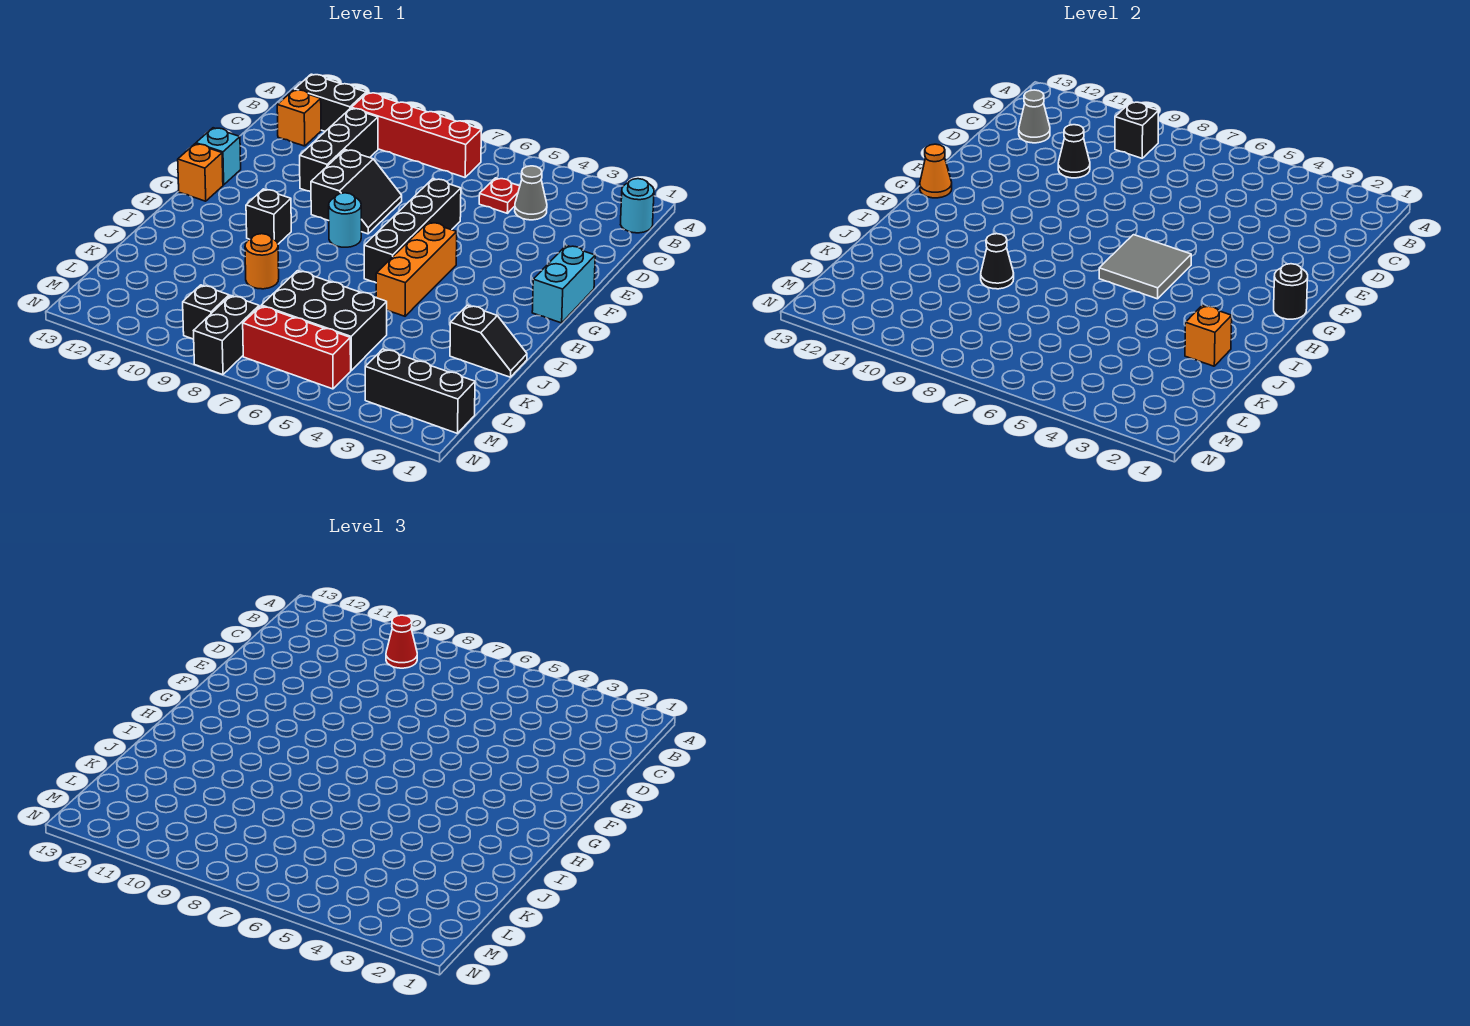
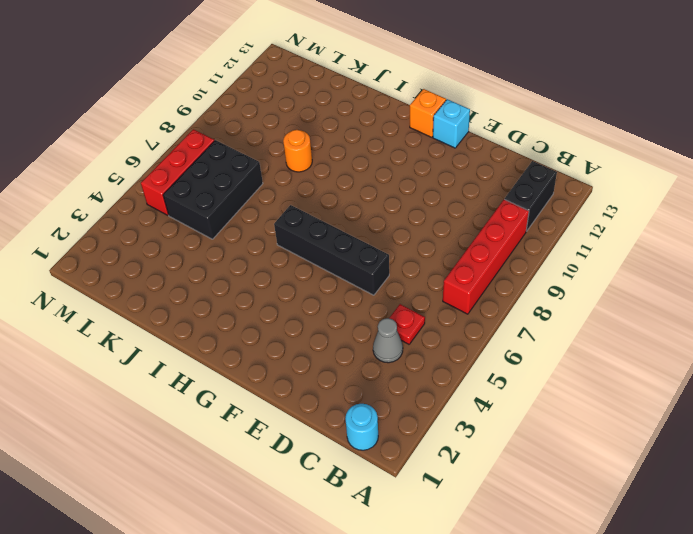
none -> black brick C10:E10 level 1
none -> orange brick C12 level 1
none -> black slope E8:F9 level 1 top 9
none -> cyan brick F1:G1 level 1

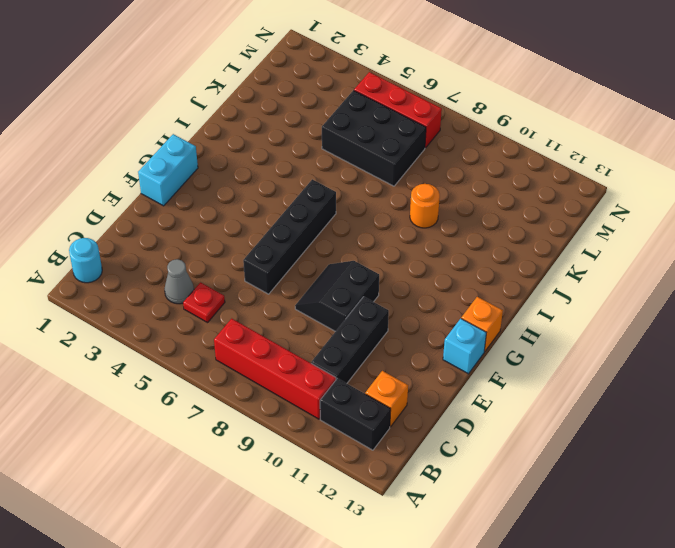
none -> orange brick G5:I5 level 1
none -> cyan round brick G8 level 1
none -> black brick H10 level 1
none -> black slope J1:J2 level 1 top 2

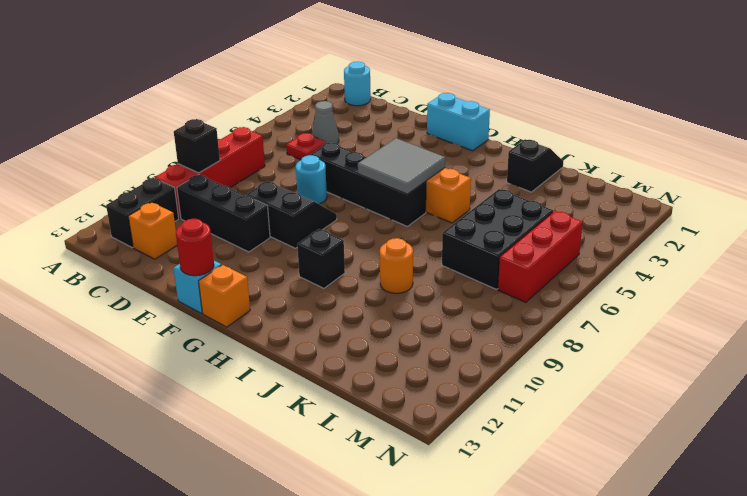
cyan round brick E7 level 1 -> cyan round brick G8 level 1
red round brick F13 level 2 -> none
none -> black brick M1:M3 level 1
none -> black brick M8:N8 level 1
none -> black brick M9 level 1
none -> grey cone C12 level 2

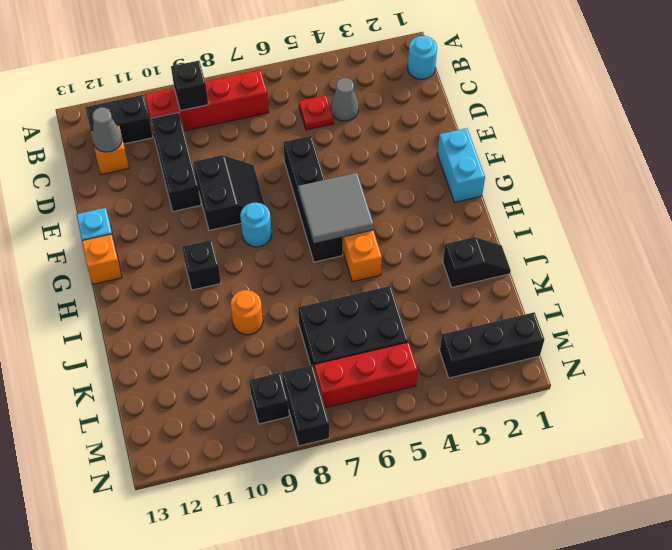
none -> black cone D10 level 2
none -> black round brick G1 level 2
none -> orange cone G13 level 2
none -> orange brick J2 level 2

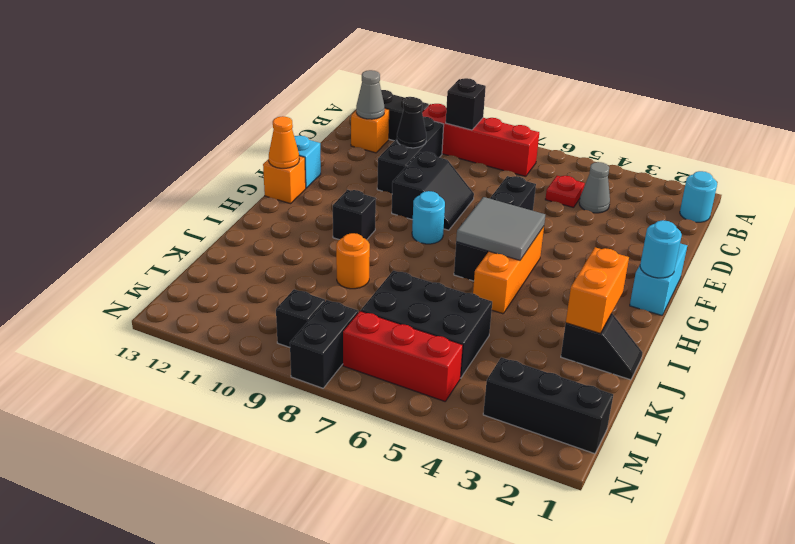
cyan round brick G1 level 2 -> black round brick G1 level 2
orange brick I2:J2 level 2 -> orange brick J2 level 2
none -> black cone J9 level 2
none -> red cone B9 level 3

